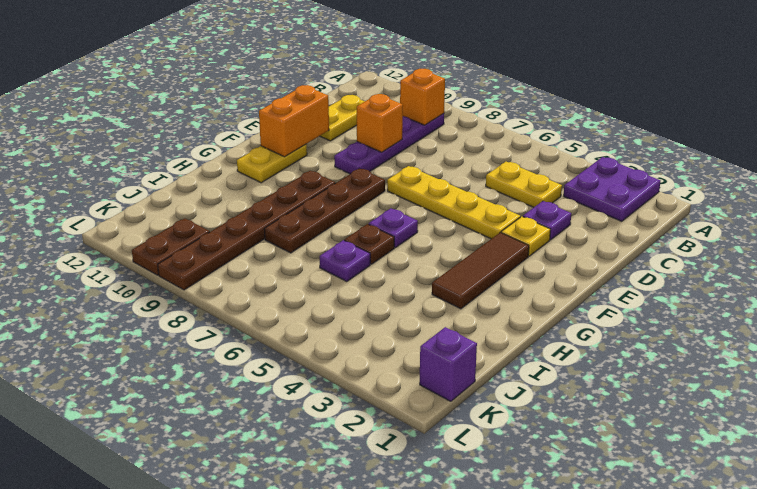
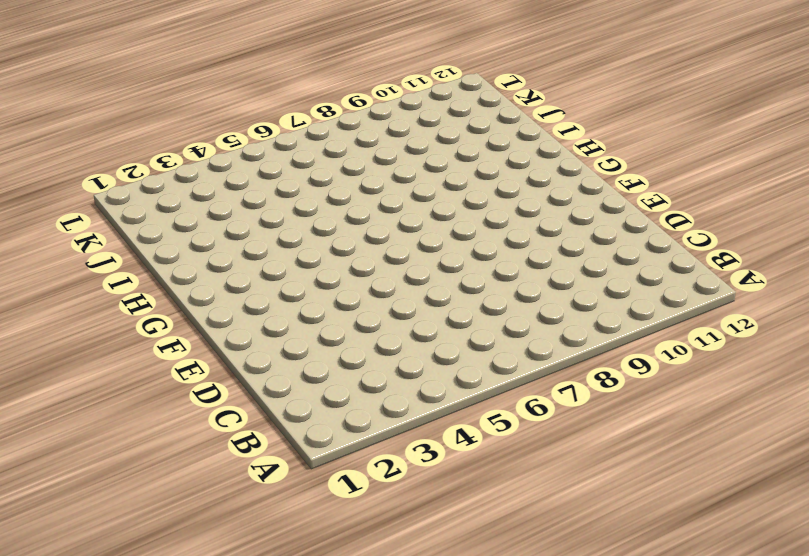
none -> purple plate A2:B3 level 1
none -> purple plate B9:E9 level 1
none -> yellow plate C4:C5 level 1

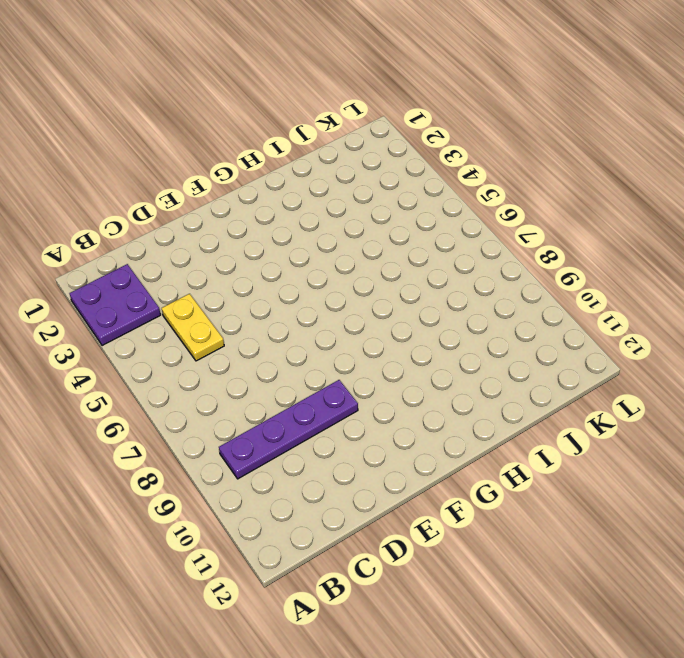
none -> yellow plate C11:D11 level 1
none -> purple plate D3 level 1
none -> yellow plate E3 level 1

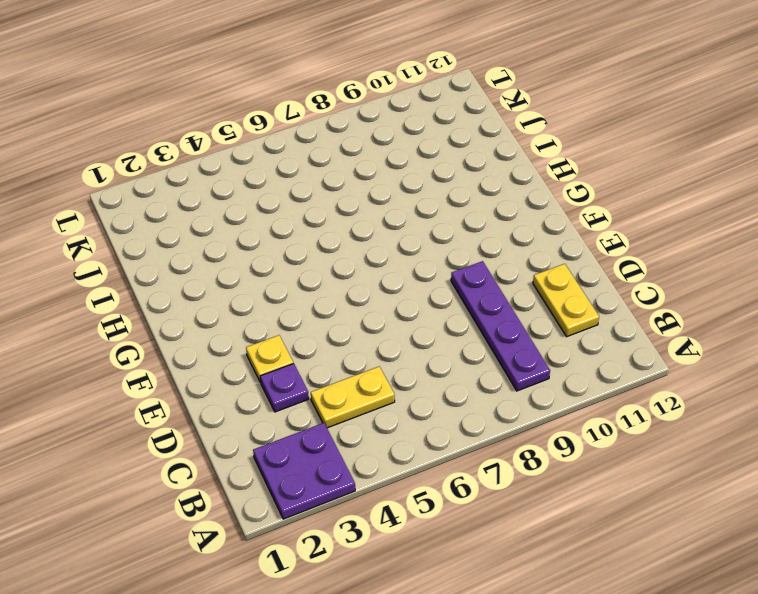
none -> yellow plate E4:E7 level 1
none -> brown tile F3:H3 level 1
none -> brown plate F8:I8 level 1

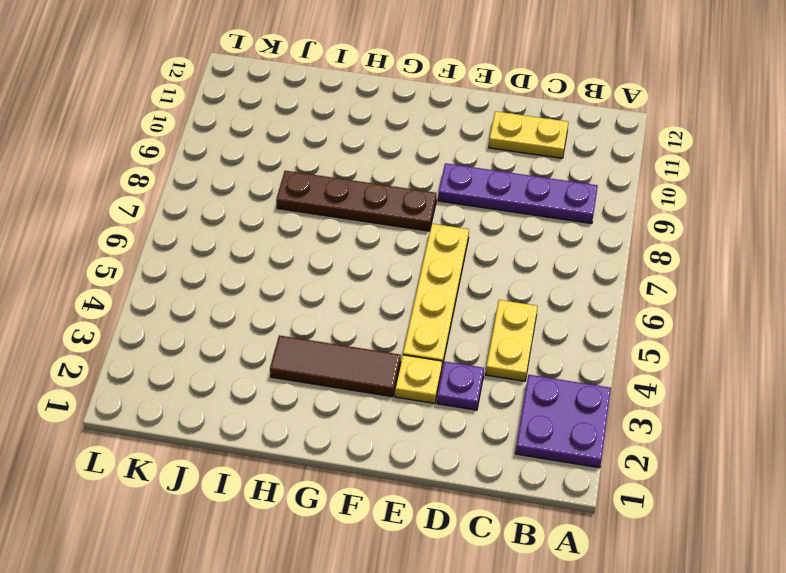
none -> yellow plate F11:G11 level 1
none -> purple plate G6 level 1
none -> brown plate G9:L9 level 1

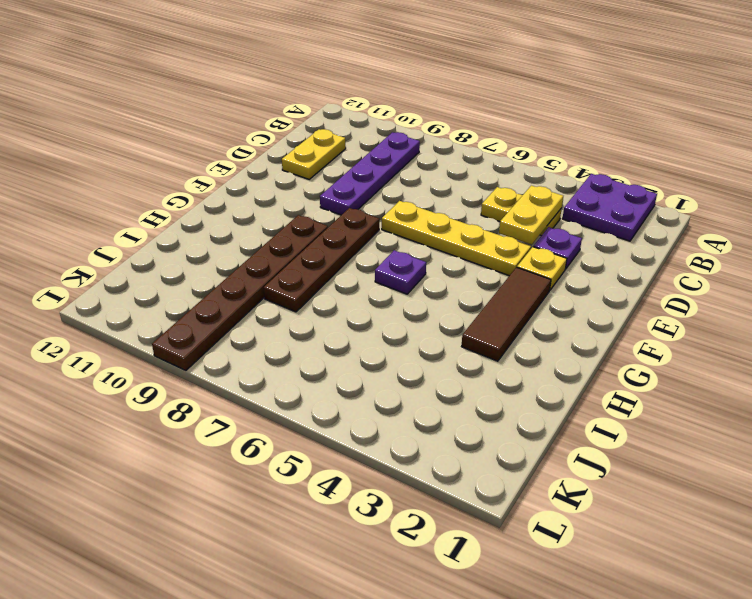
yellow plate C4:D4 level 2 -> yellow plate F11:G11 level 1
none -> brown plate H6 level 1
none -> purple plate I6 level 1
none -> purple brick K1 level 1

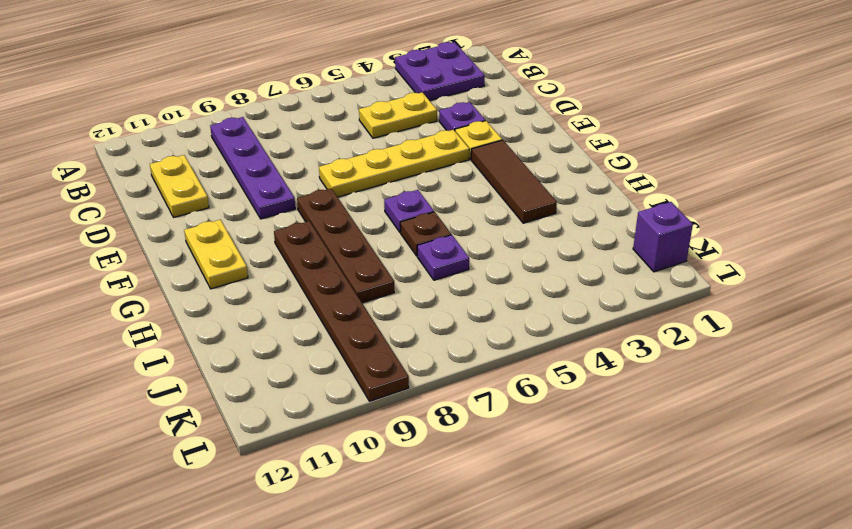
none -> brown plate K10:L10 level 1
none -> orange brick B9 level 2
none -> orange brick D9 level 2

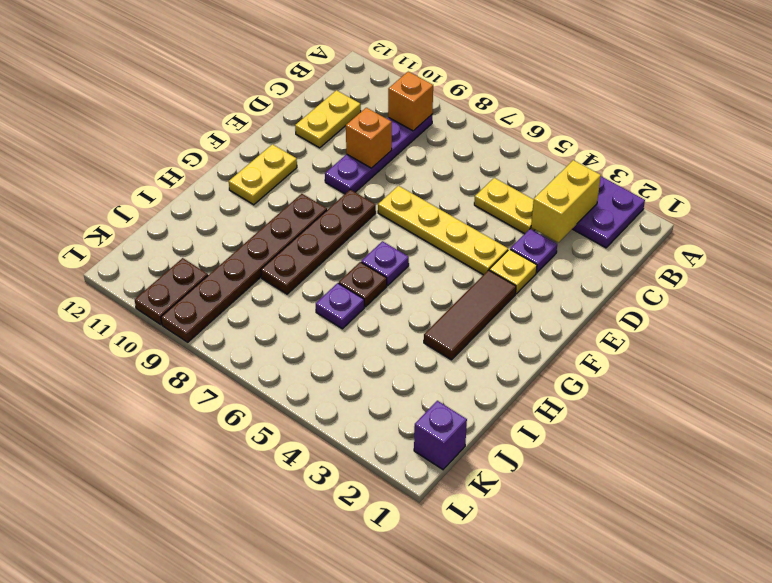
yellow brick B3:C3 level 2 -> none
none -> orange brick E11:F11 level 2

